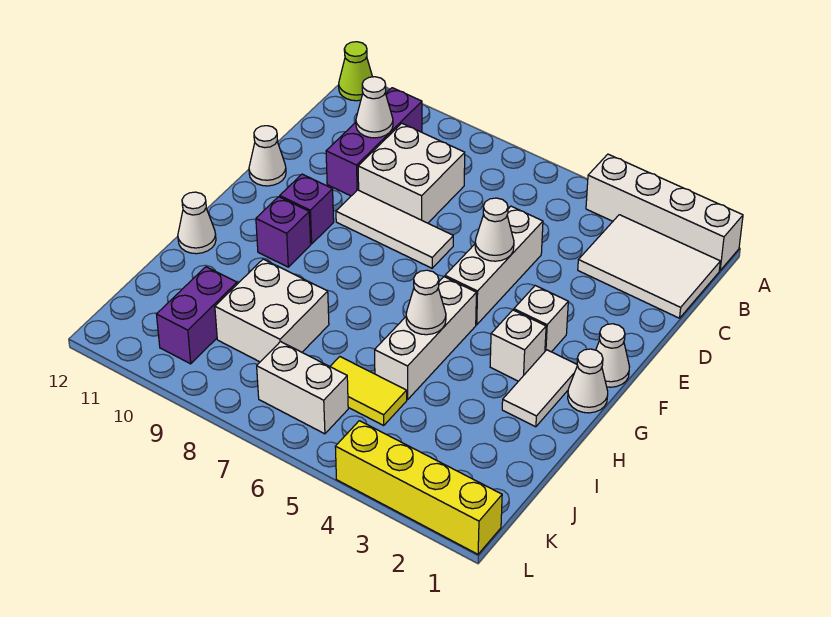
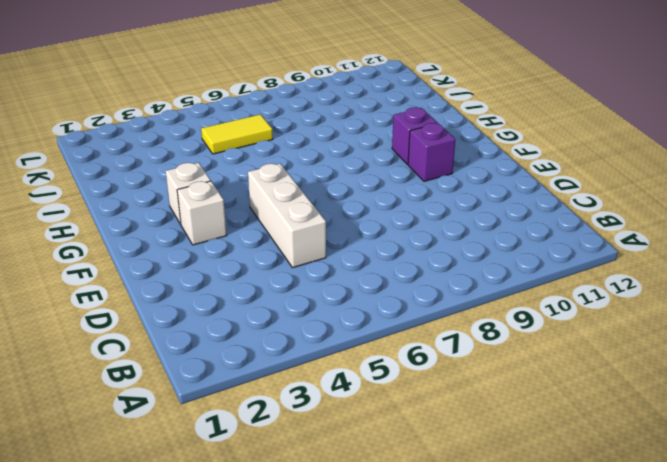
none -> white brick A1:A4 level 1
none -> lime cone A12 level 1
none -> white tile B1:C3 level 1

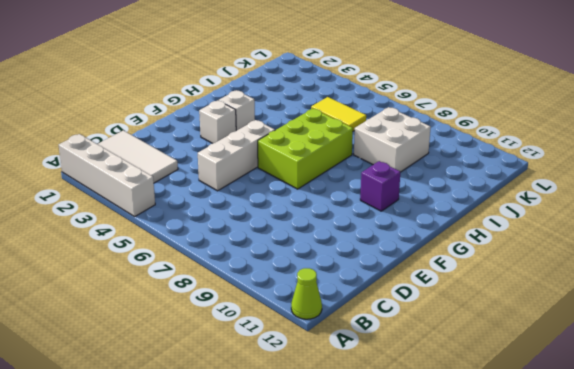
lime brick F6:H7 level 1 -> none
none -> purple brick B10:D10 level 1
none -> white brick C8:D9 level 1
none -> white tile E7:E9 level 1

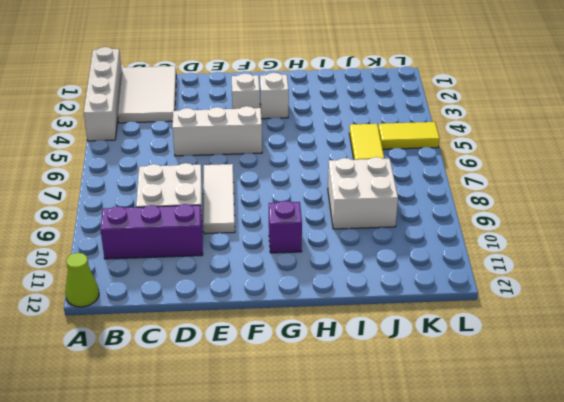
yellow tile K5:L5 level 1 -> none
none -> white cone E12 level 1
none -> white cone F1 level 1
none -> purple brick F10 level 1

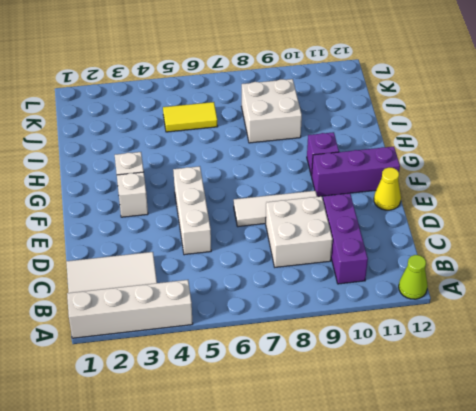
yellow cone E12 level 1 -> white cone E12 level 1
purple brick F10:F12 level 1 -> purple brick F10 level 1
none -> white cone F1 level 1
none -> white cone G1 level 1
none -> white tile G2:H2 level 1

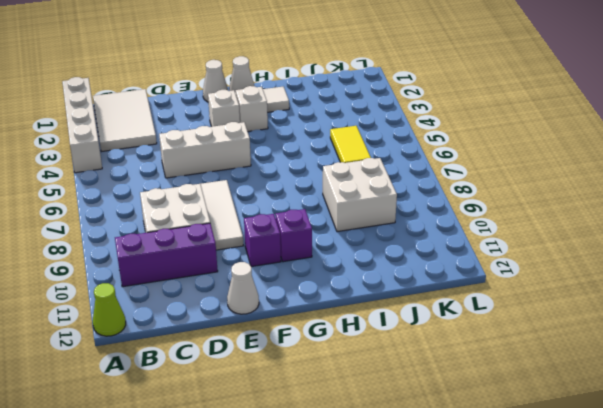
none -> white brick G5:I5 level 1
none -> white cone H12 level 1
none -> purple brick J10:K10 level 1

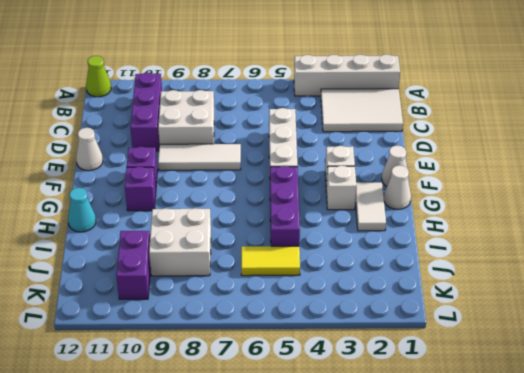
purple brick G5:I5 level 1 -> white brick G5:I5 level 1
cyan cone H12 level 1 -> white cone H12 level 1
none -> white brick K6:K7 level 1
none -> yellow brick L1:L4 level 1
none -> white cone C10 level 2

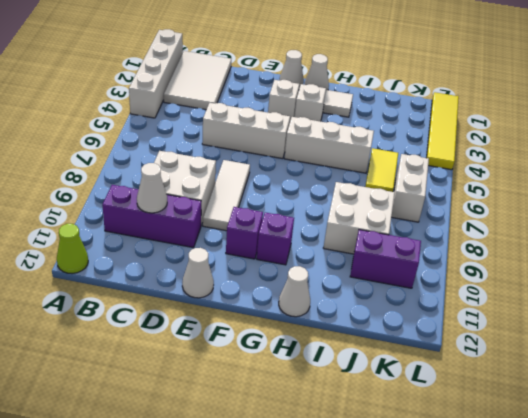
yellow tile L1:L4 level 1 -> yellow brick L1:L4 level 1
none -> white cone E5 level 2
none -> white cone H5 level 2

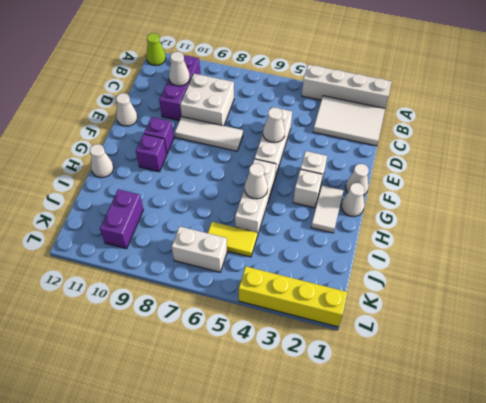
none -> white brick I8:J9 level 1

